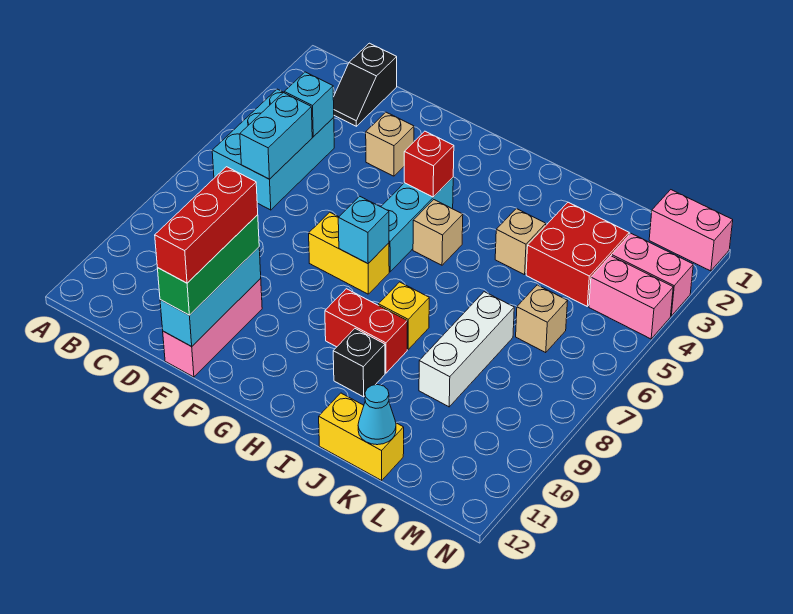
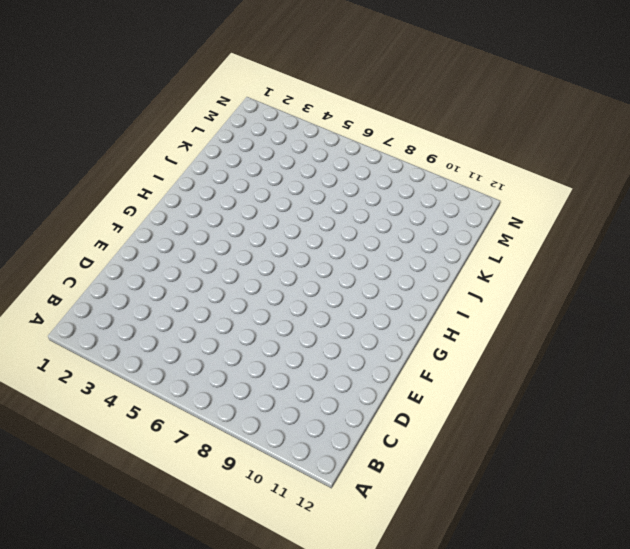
none -> cyan brick B4:C6 level 1
none -> black slope C1:C2 level 1 top 1
none -> tan brick E3 level 1

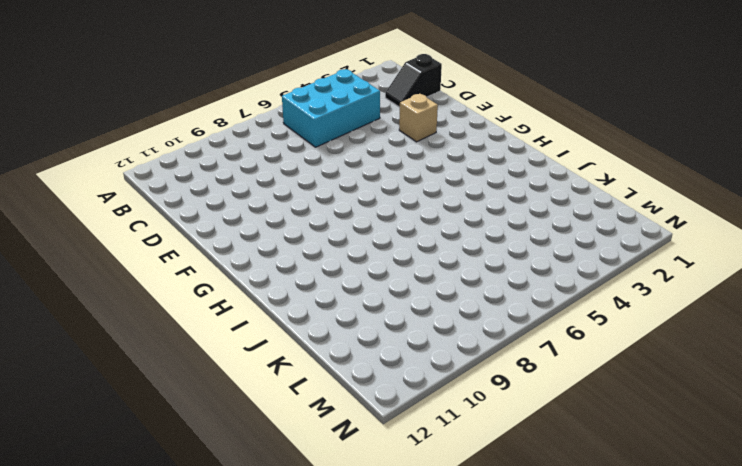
none -> pink brick E10:E12 level 1
none -> yellow brick F7:G7 level 1
none -> cyan brick G4:G6 level 1

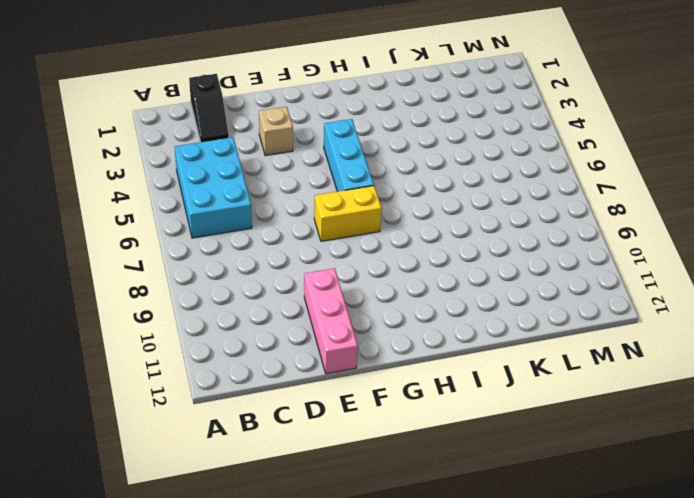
none -> tan brick H5 level 1
none -> red brick H9:I9 level 1
none -> yellow brick I8 level 1

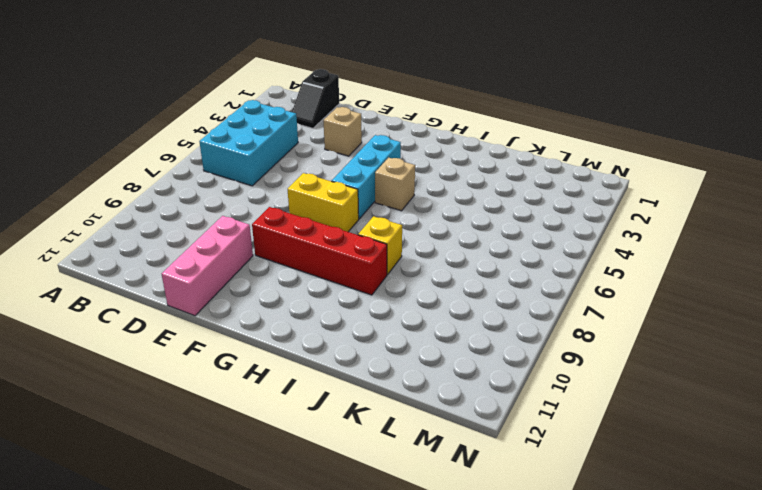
red brick F9:I9 level 1 -> red brick H9:I9 level 1
none -> black brick I10 level 1
none -> tan brick J4 level 1
none -> yellow brick J12:K12 level 1

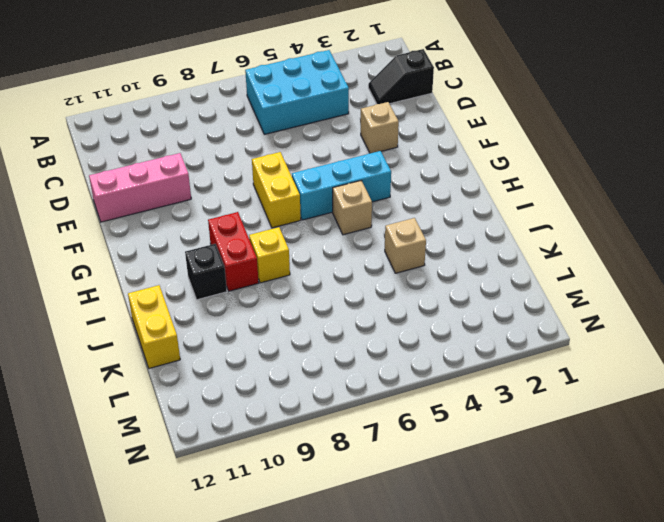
none -> red brick K3:L4 level 1
none -> white brick K7:K9 level 1
none -> tan brick L6 level 1

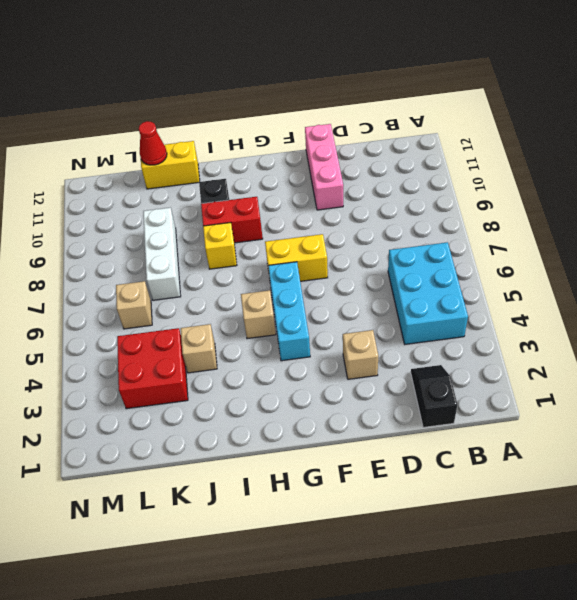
red cone K12 level 2 -> cyan cone K12 level 2
none -> pink brick M1:N1 level 1
none -> pink brick M3:N3 level 1
none -> pink brick M4:N4 level 1

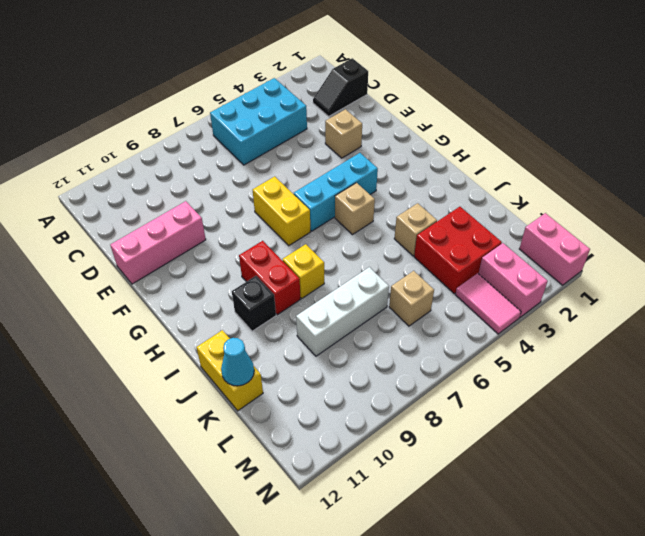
pink tile M4:N4 level 1 -> pink brick M4:N4 level 1
none -> cyan brick C4 level 2
none -> cyan brick C5:C6 level 2
none -> cyan brick E10:E12 level 2

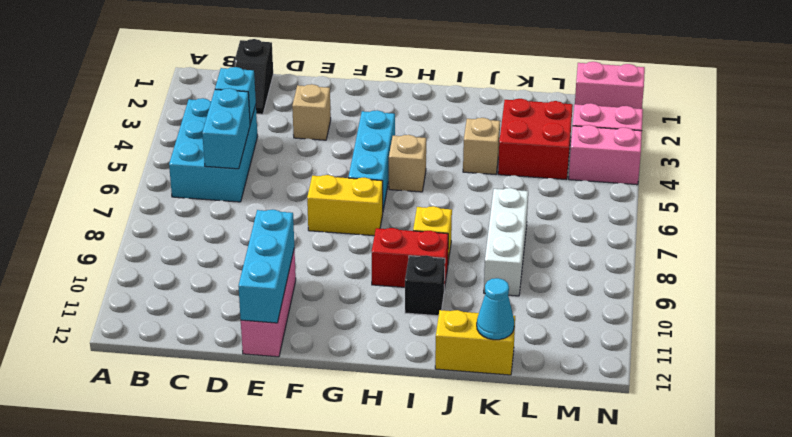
none -> tan brick L6 level 1
none -> red brick G4 level 2
none -> cyan brick G7 level 2

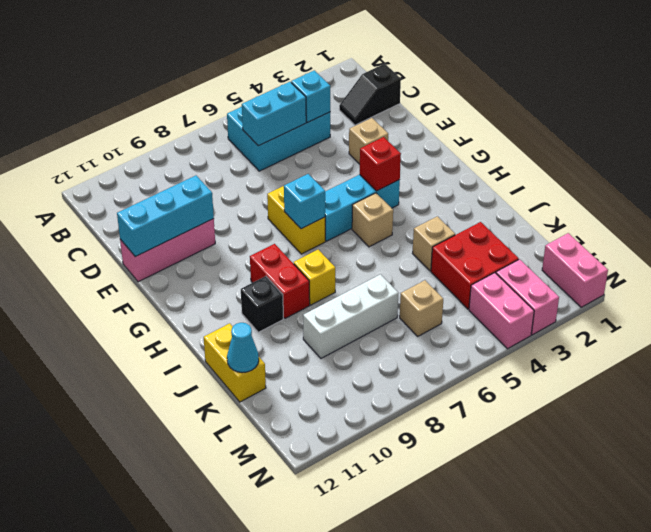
none -> green brick E10:E12 level 3
none -> red brick E10:E12 level 4

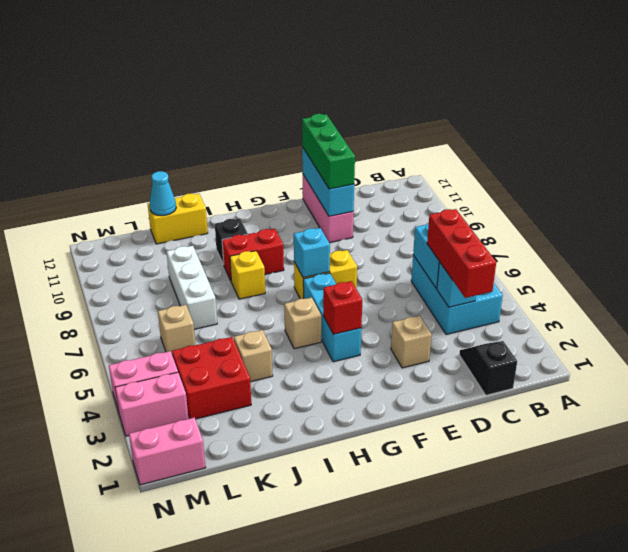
red brick C3:C5 level 3 -> red brick E10:E12 level 4

